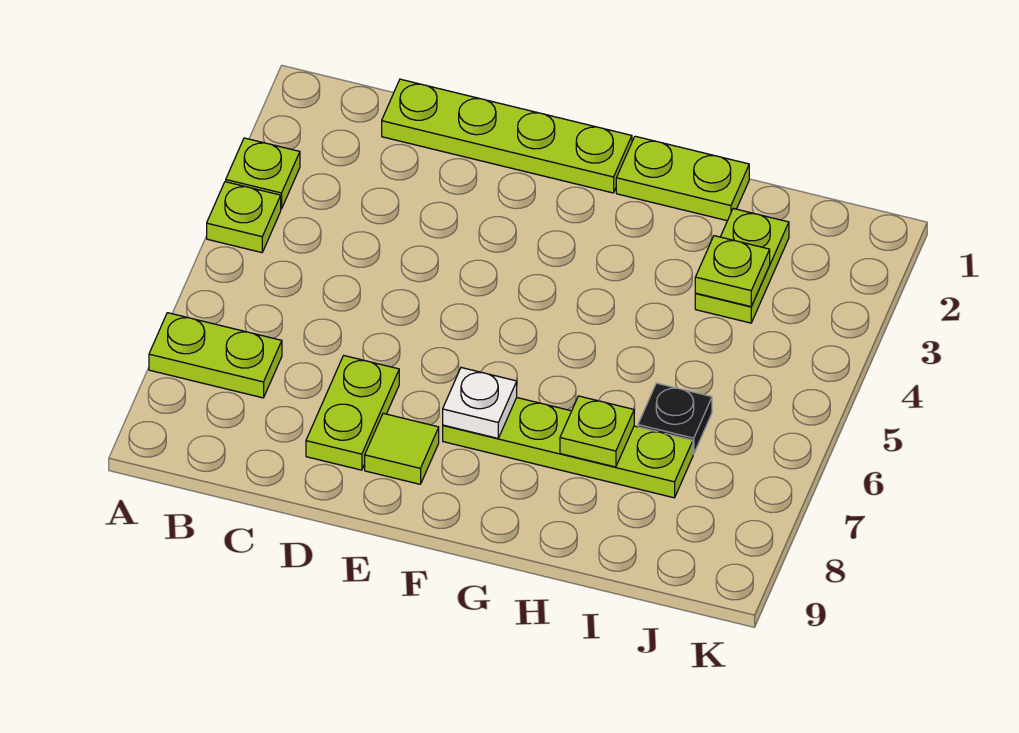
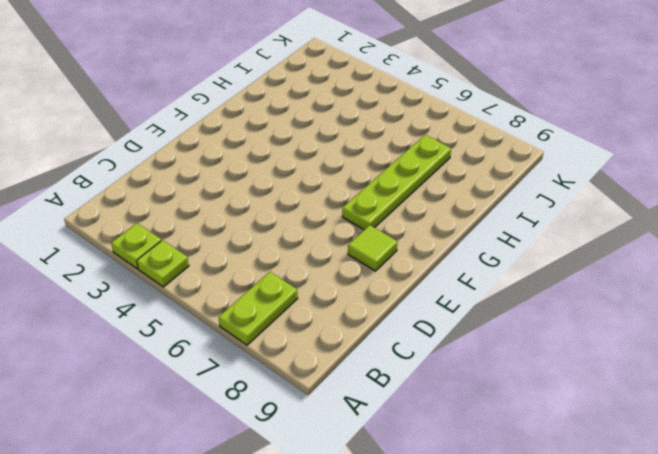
none -> lime plate C1:F1 level 1
none -> lime plate D7:D8 level 1
none -> lime plate G1:H1 level 1

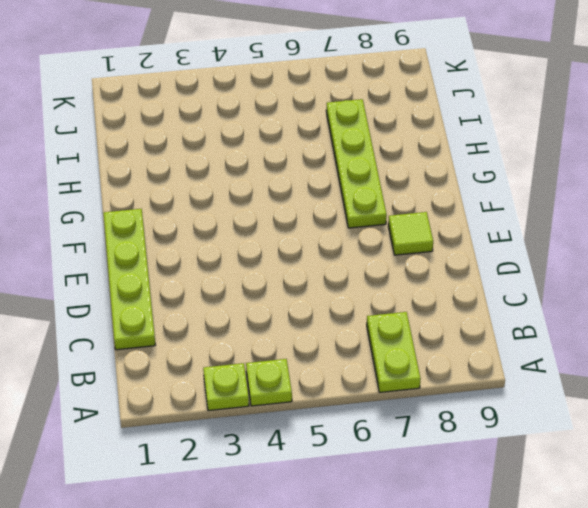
none -> lime plate D7:D8 level 1
none -> lime plate G1:H1 level 1
none -> lime plate I2:I3 level 1

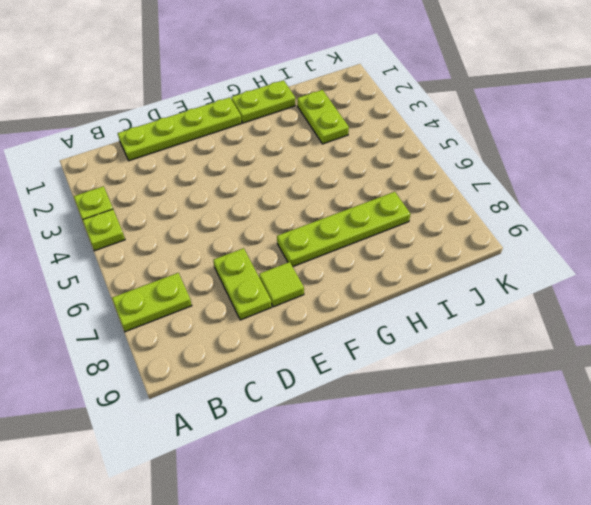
none -> black plate I6 level 1
none -> white plate F7 level 2
none -> lime plate H7 level 2

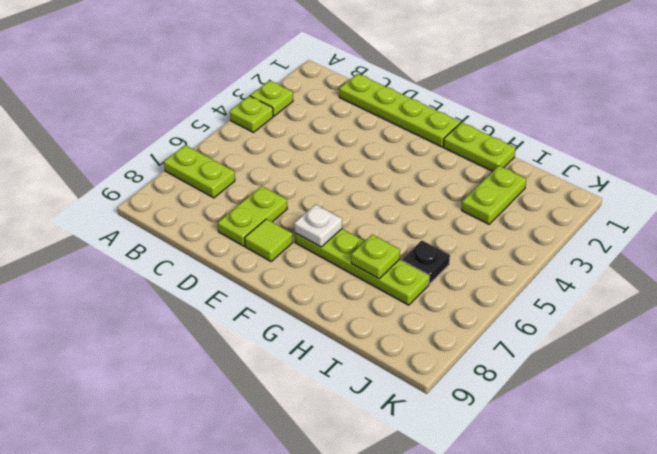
none -> lime plate I3 level 2

